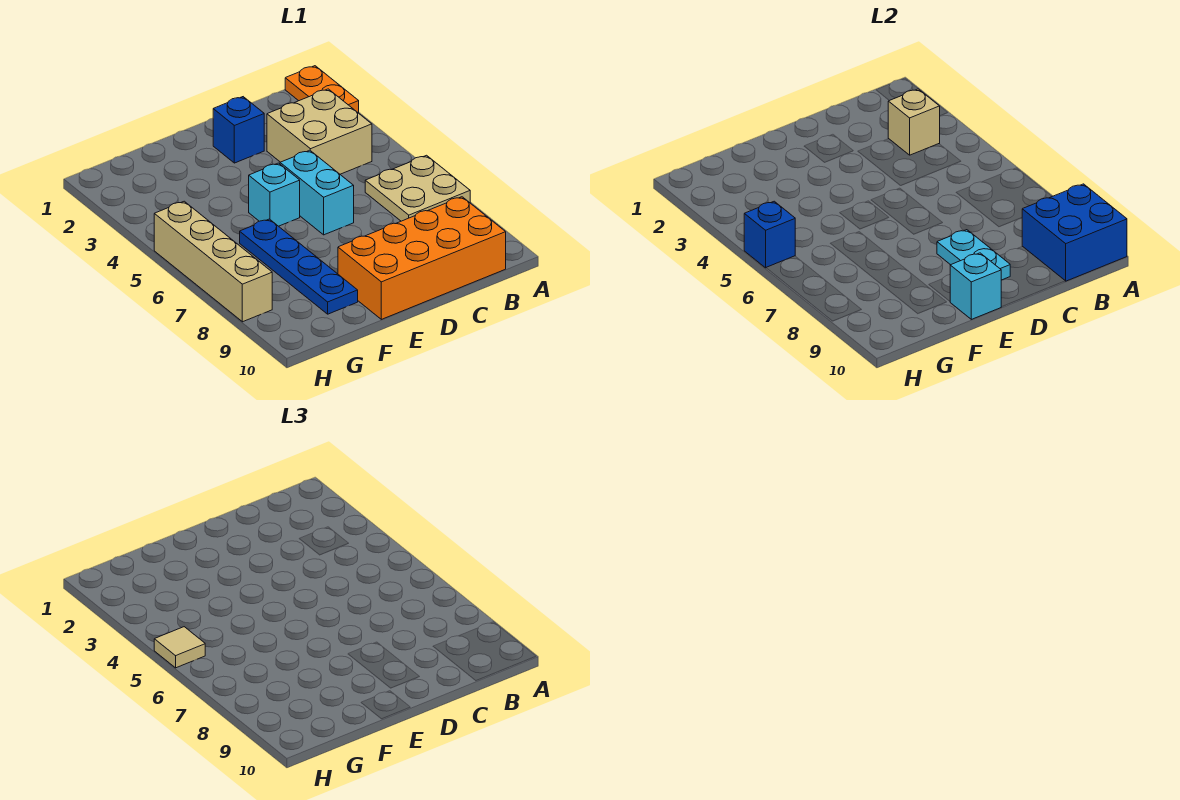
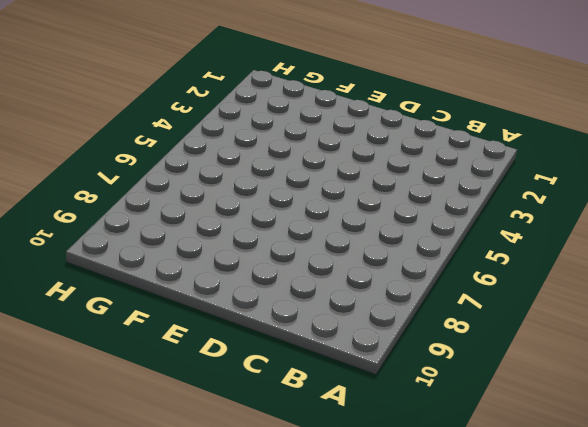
none -> orange plate A1:A2 level 1
none -> tan plate A6:B7 level 1
none -> tan brick B3:C4 level 1

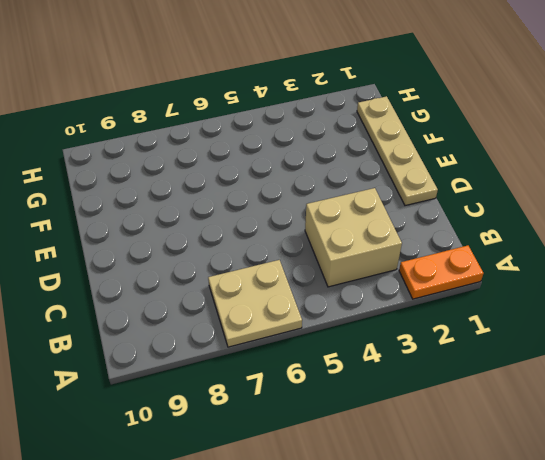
tan plate D1:G1 level 1 -> none
none -> orange brick B9:E10 level 1
none -> blue brick D2 level 1
none -> cyan brick D5:D6 level 1

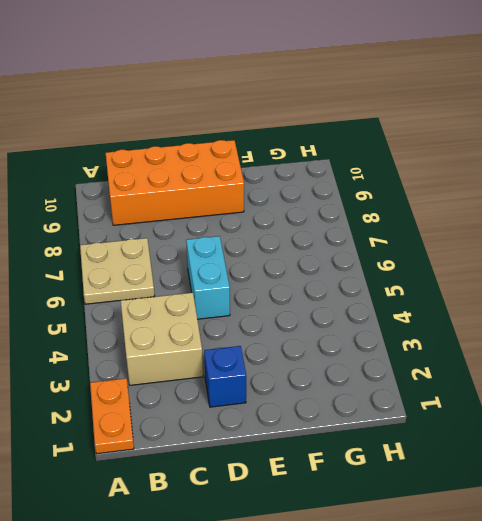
none -> cyan brick E5 level 1
none -> blue plate F6:F9 level 1
none -> tan brick H5:H8 level 1

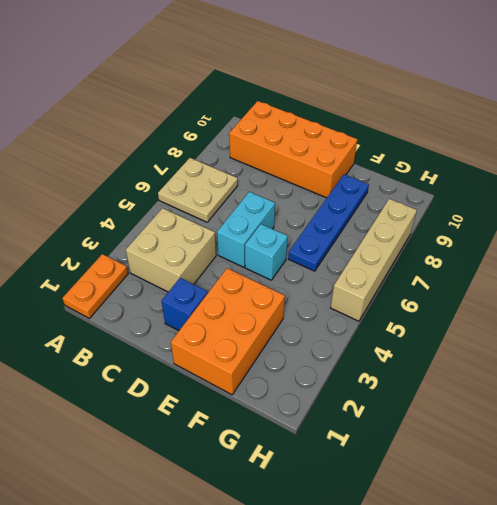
orange brick E1:F3 level 1 -> none
none -> blue brick A9:B10 level 2
none -> tan brick B3 level 2
none -> cyan plate D8:D9 level 2

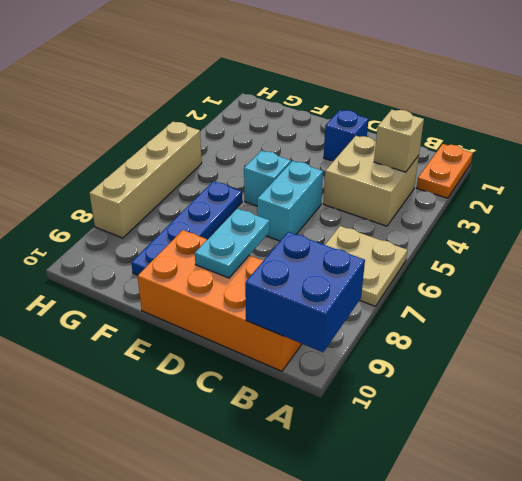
none -> cyan brick E10 level 2
none -> blue brick H5 level 2
none -> tan tile H5 level 3

